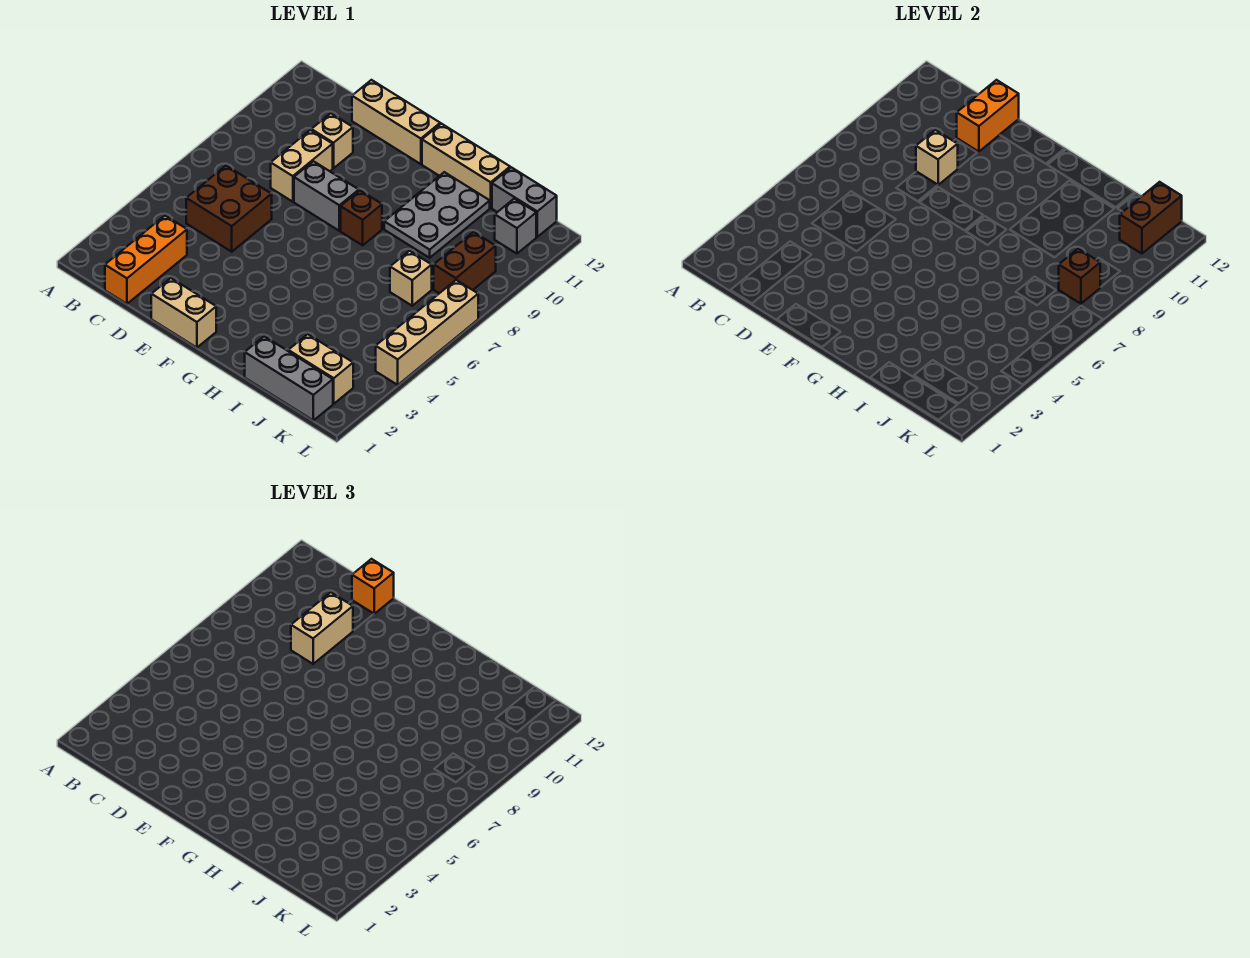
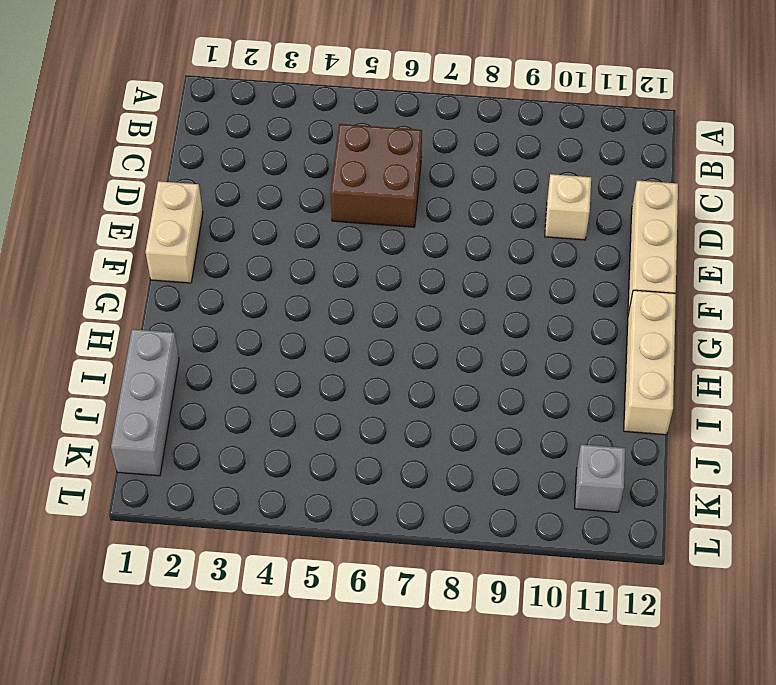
none -> orange brick C1:C3 level 1
none -> tan brick D8:D9 level 1
none -> grey brick E8:F8 level 1

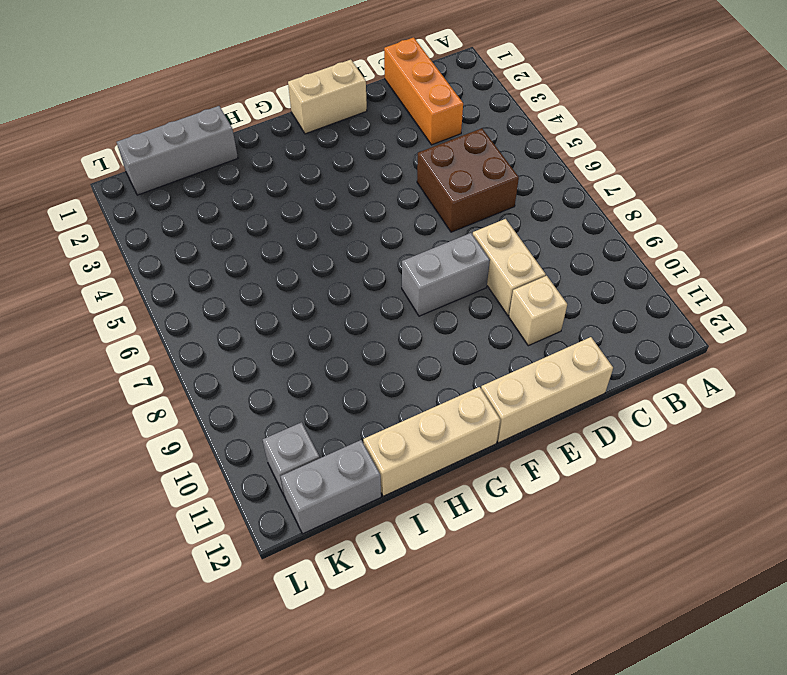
none -> brown brick G8 level 1
none -> grey plate H9:I11 level 1
none -> tan brick J2:K2 level 1

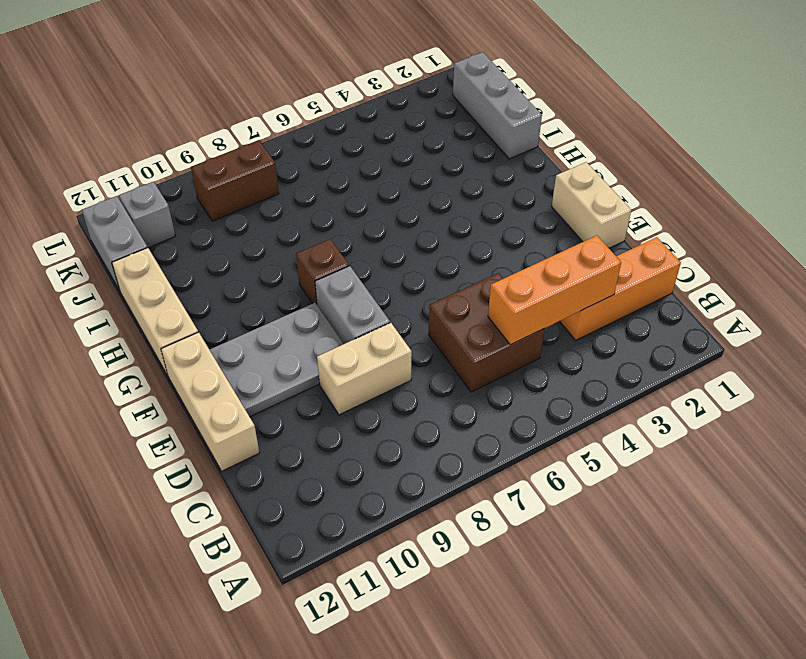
orange brick C3:C5 level 2 -> none
grey plate E9:F11 level 1 -> grey plate H9:I11 level 1
none -> tan brick D10 level 1
none -> tan brick J2:K2 level 1
none -> tan brick J7 level 1

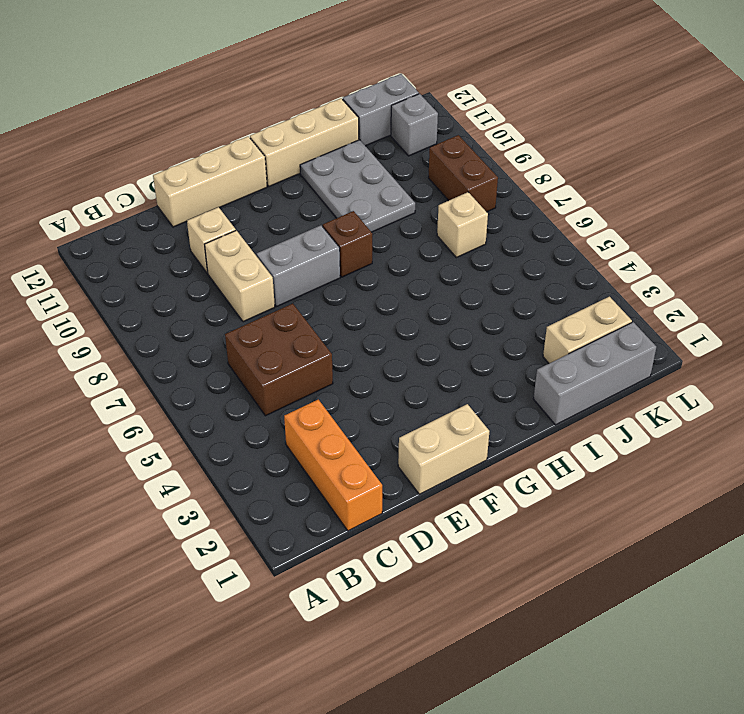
none -> tan brick L4:L7 level 1
none -> tan brick D9 level 2
none -> orange brick D11:D12 level 2

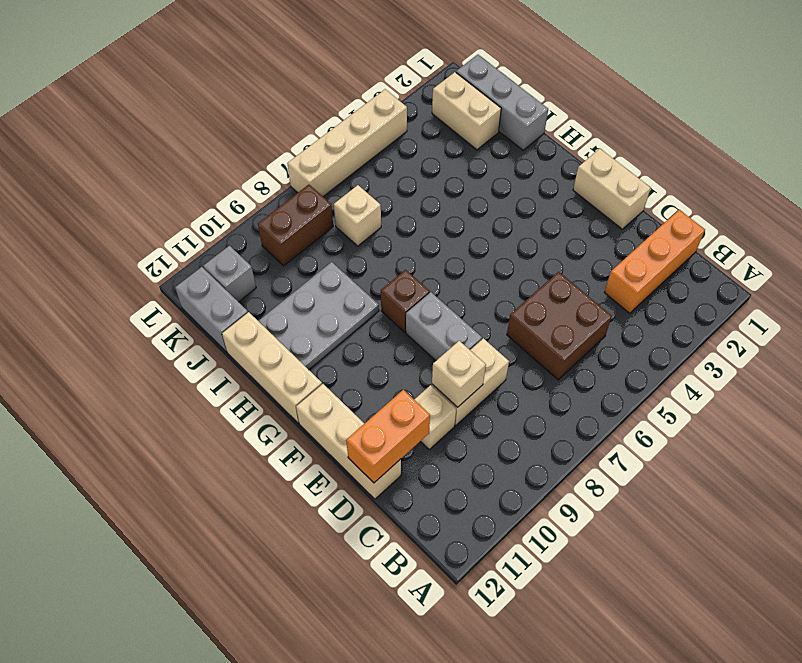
none -> brown brick K8 level 2
none -> brown brick K11:K12 level 2
none -> tan brick D9:D10 level 3

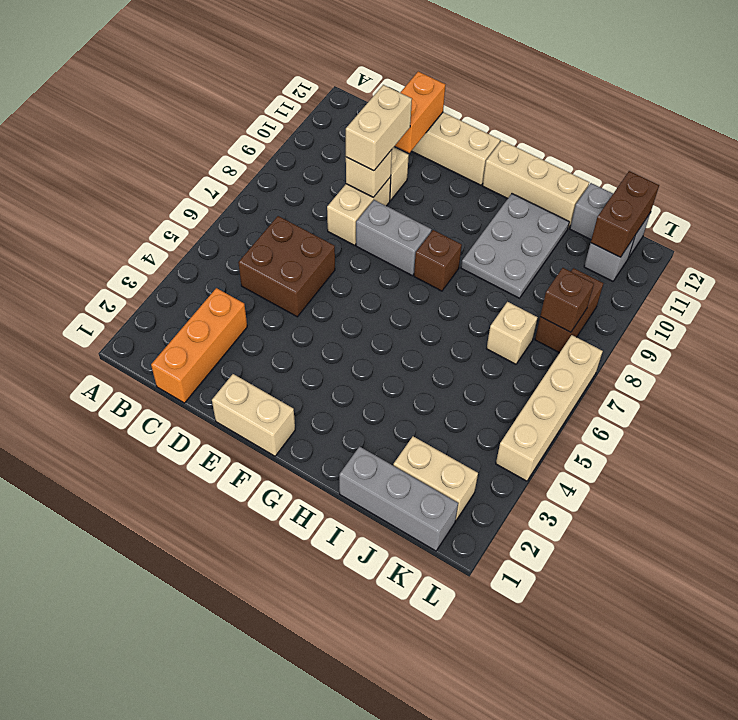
none -> orange brick D12 level 3

